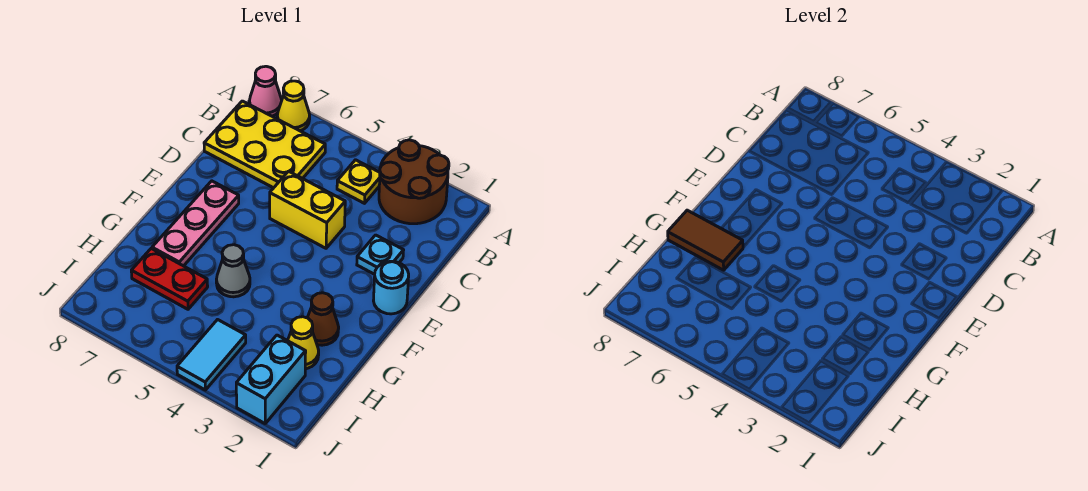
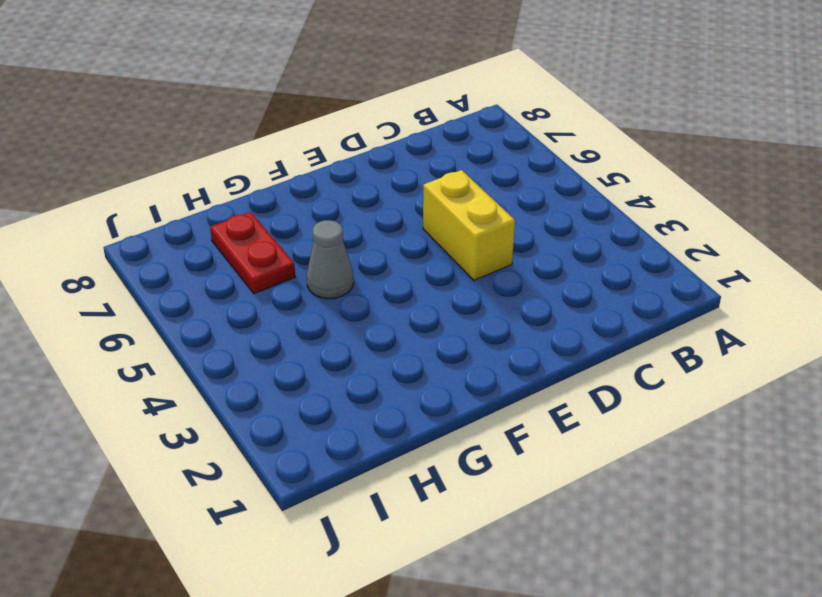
none -> brown round brick A2:B3 level 1
none -> yellow cone A7 level 1
none -> pink cone A8 level 1

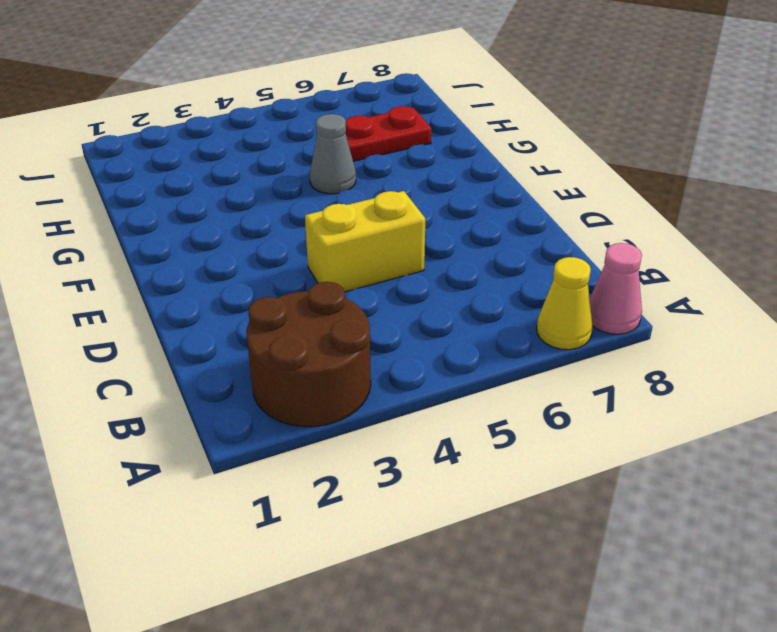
none -> yellow plate B4 level 1
none -> yellow plate B6:C8 level 1
none -> cyan plate D2 level 1

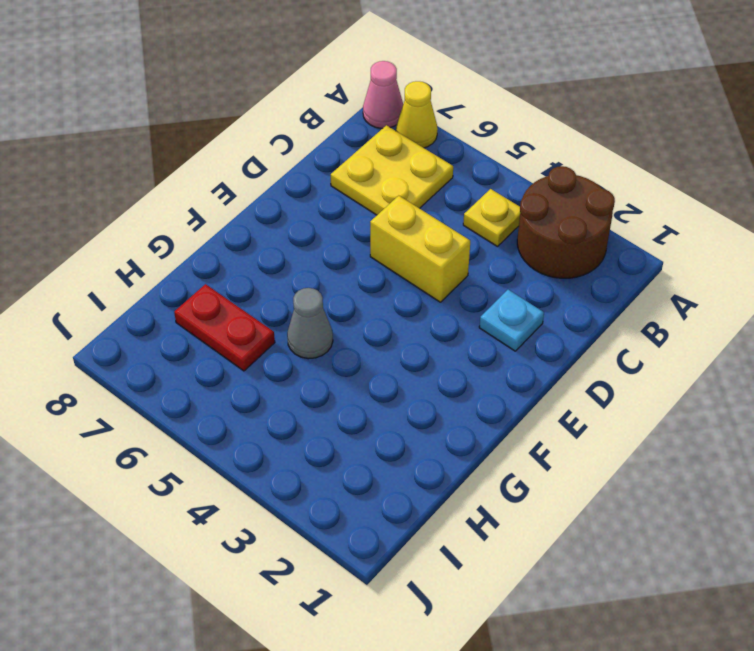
yellow plate B6:C7 level 1 -> yellow plate B6:C8 level 1
none -> cyan round brick E1 level 1
none -> pink plate E7:G7 level 1
none -> brown cone G2 level 1

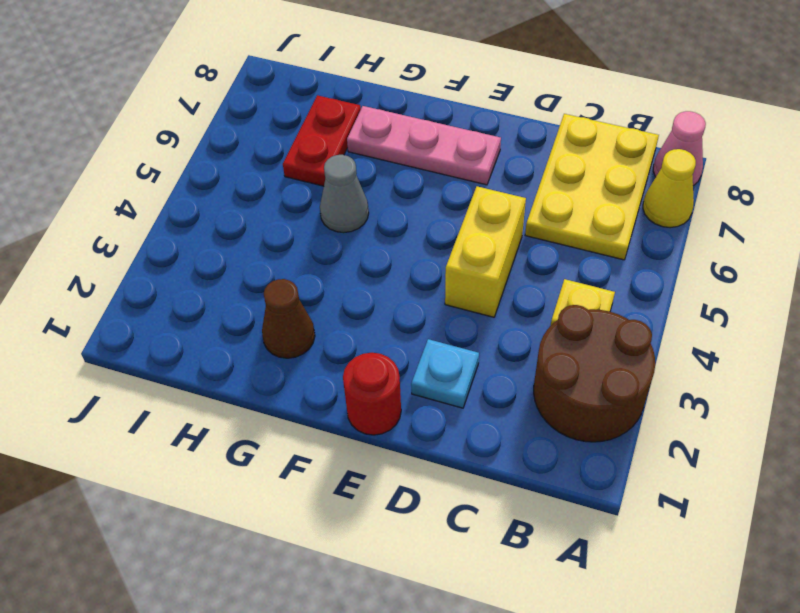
red round brick E1 level 1 -> cyan round brick E1 level 1
none -> yellow cone H2 level 1
none -> cyan brick I2:J2 level 1
none -> cyan tile I4:J4 level 1

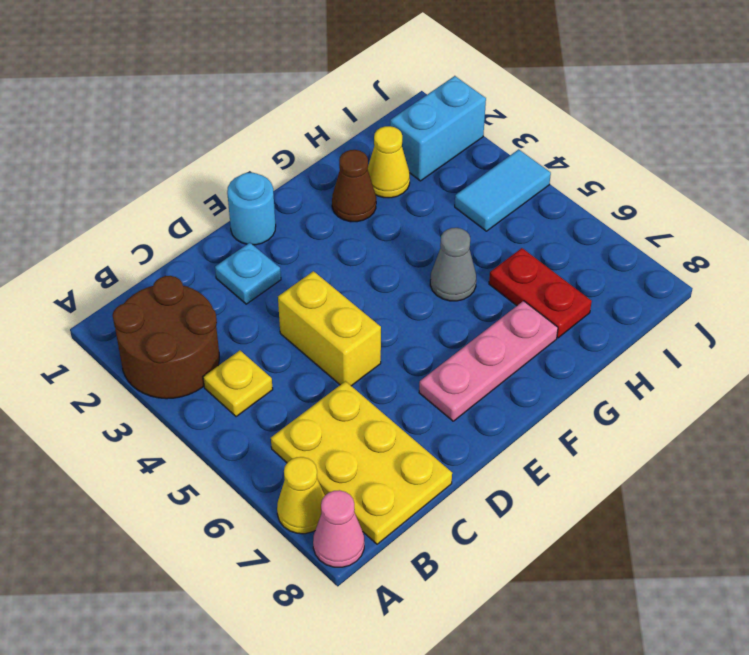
none -> brown tile G7:G8 level 2

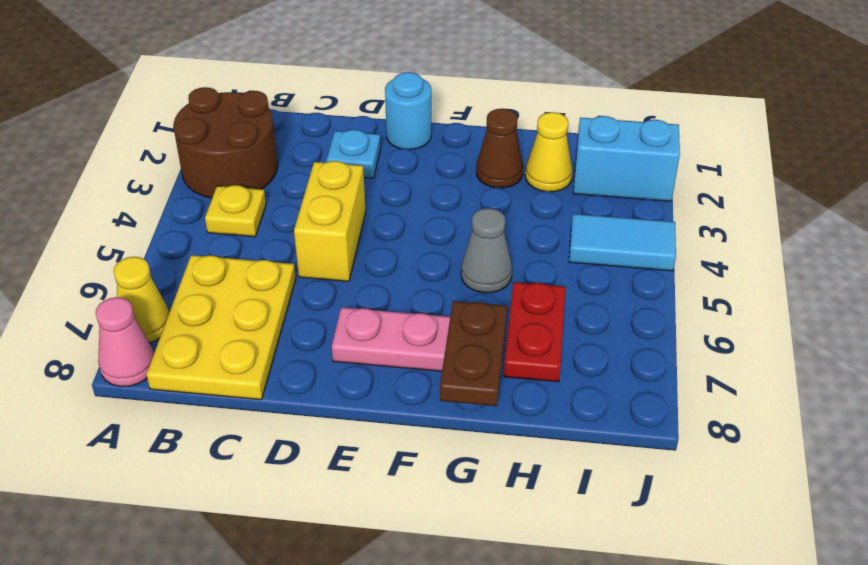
brown plate G7:G8 level 2 -> brown tile G7:G8 level 2

